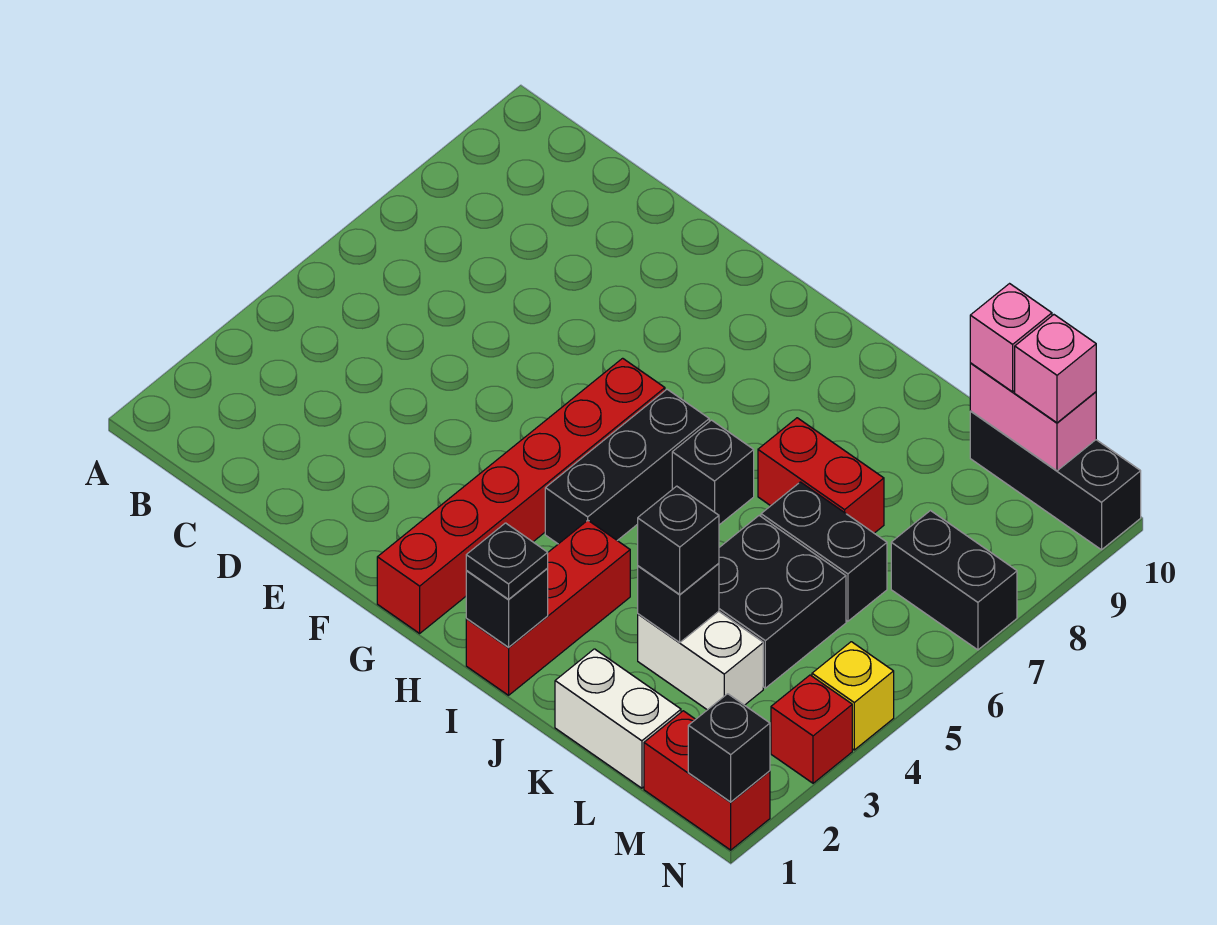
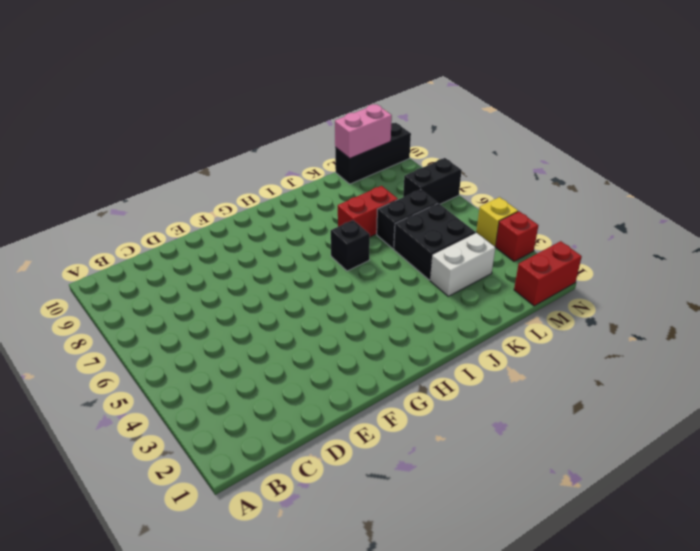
none -> red brick G1:G6 level 1
none -> black brick H4:H6 level 1
none -> red brick I1:I3 level 1

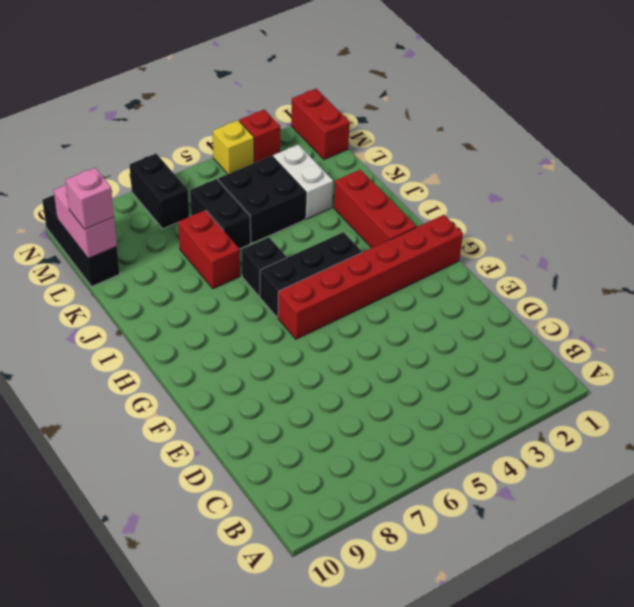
red brick H2:J2 level 1 -> red brick I1:I3 level 1
none -> white brick K1:L1 level 1
none -> black brick I1 level 2
none -> black brick K3 level 2

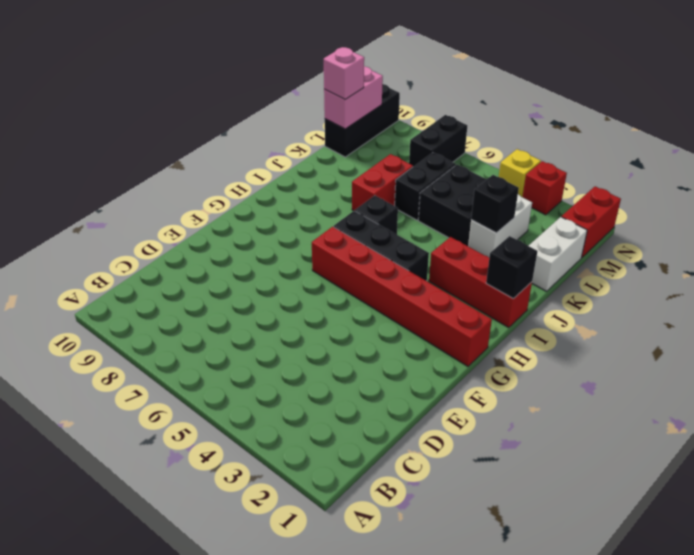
none -> black brick N1 level 2
none -> black plate I1 level 3
none -> black brick K3 level 3

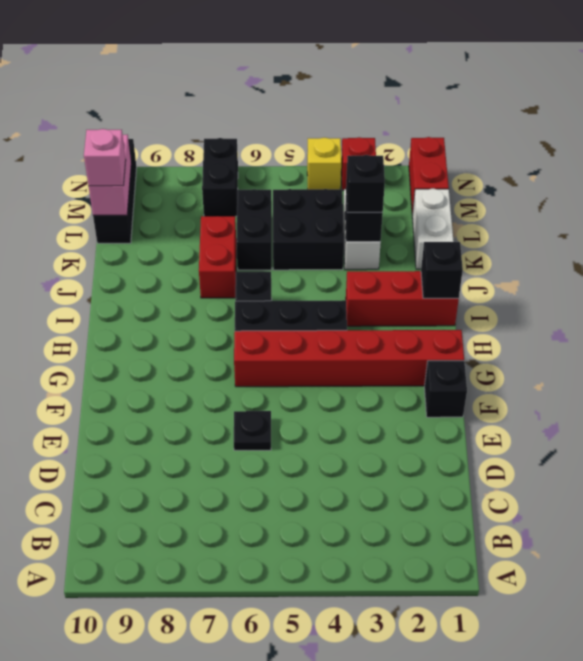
black plate E6 level 1 -> black plate I1 level 3
black brick F1 level 1 -> black brick N1 level 2
none -> pink brick M10 level 3

